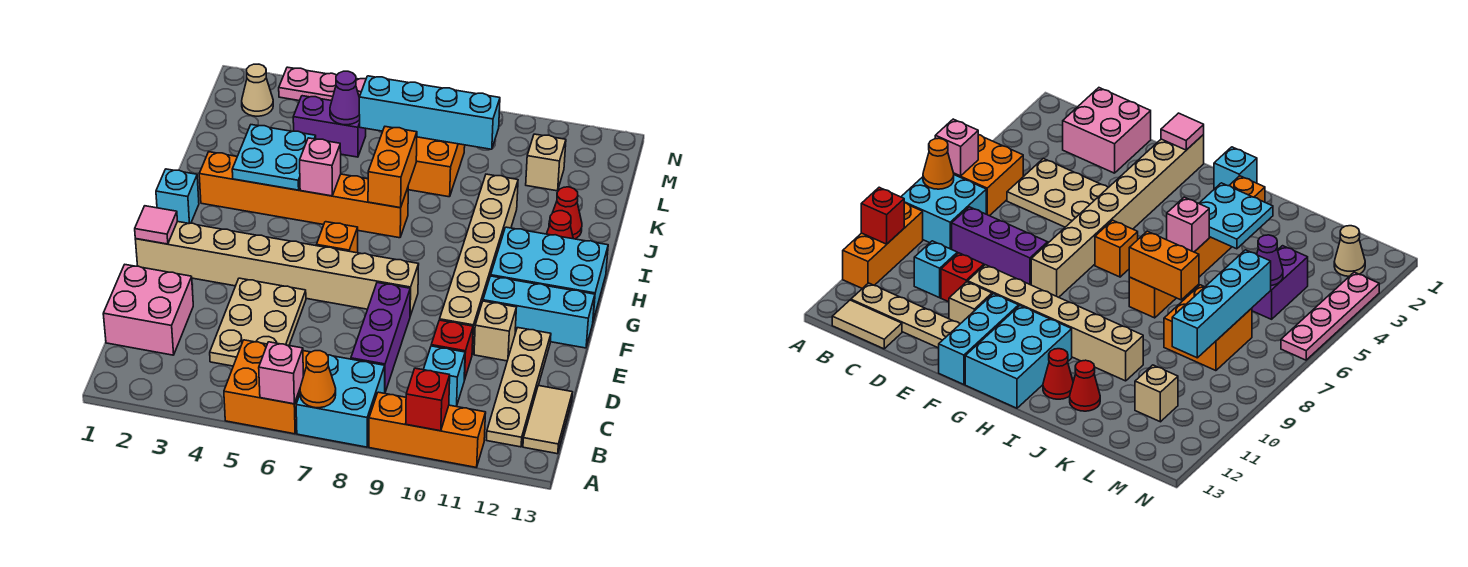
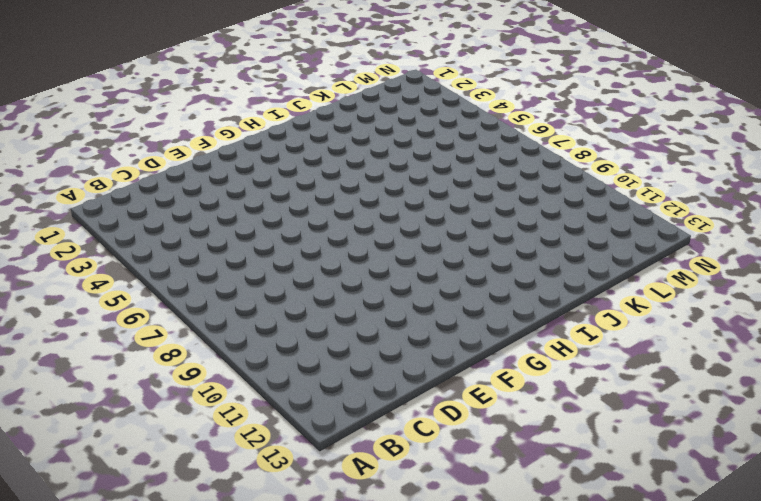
none -> orange brick A5:B6 level 1
none -> cyan brick A7:B8 level 1
none -> orange brick A9:A11 level 1
none -> tan plate B12:E12 level 1

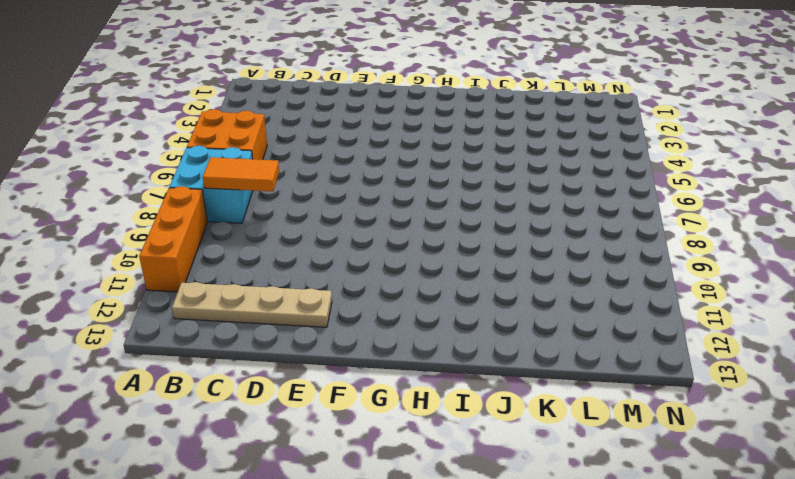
orange tile B8:C8 level 2 -> none
none -> tan tile B13:C13 level 1
none -> pink brick C1:D2 level 1
none -> tan plate C4:E5 level 1
none -> purple brick C8:E8 level 1

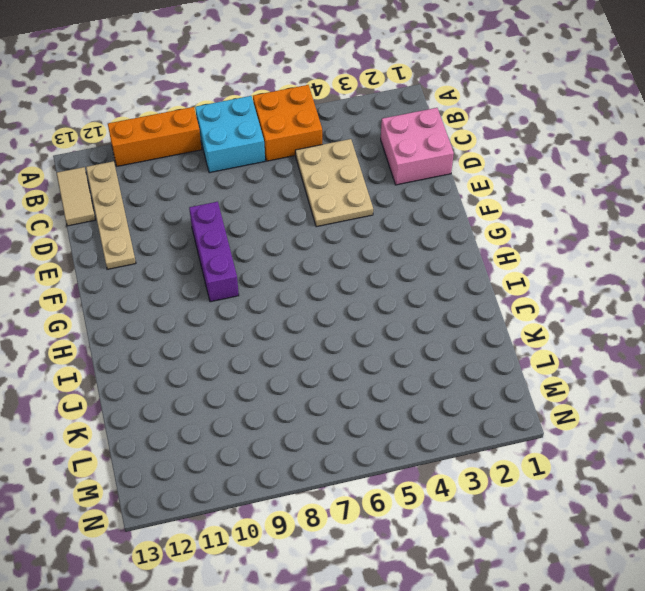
purple brick E9:G9 level 1 -> purple brick C8:E8 level 1
none -> cyan brick C10 level 1
none -> red brick D10 level 1
none -> tan brick E10:J10 level 1
none -> tan brick E11 level 1

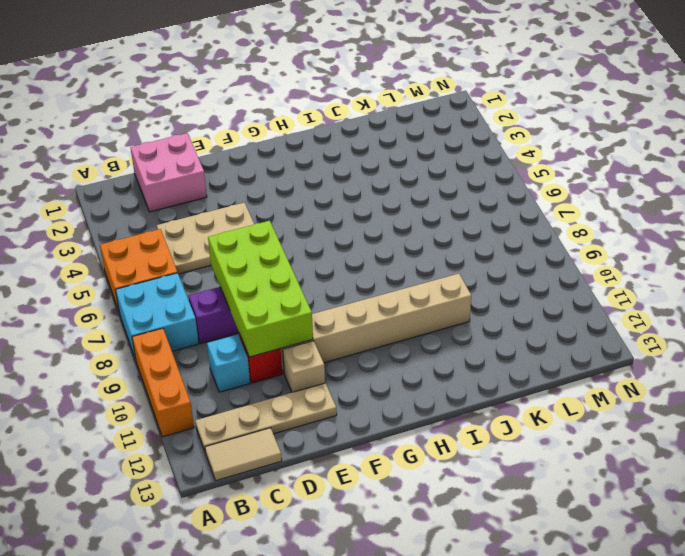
lime brick D7:E10 level 2 -> none
none -> tan brick F1:F8 level 1
none -> cyan brick F11:F13 level 1
none -> orange brick G6 level 1
none -> cyan brick G11:H13 level 1

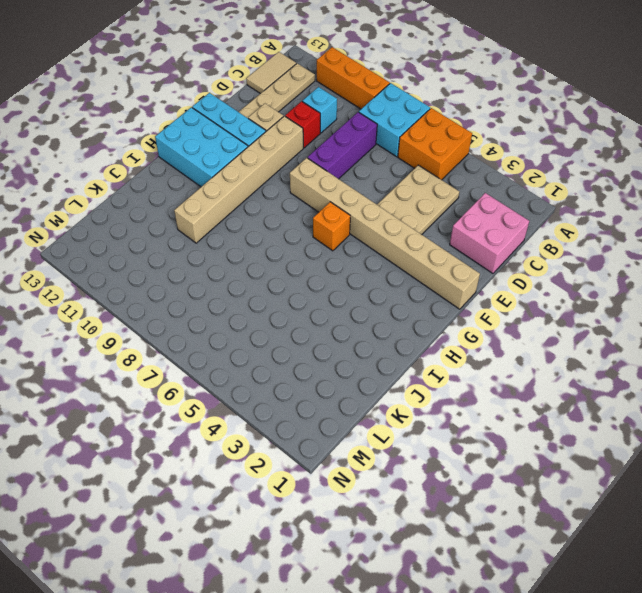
none -> cyan brick H1 level 1
none -> orange brick I2:I7 level 1
none -> red cone I12 level 1
none -> red cone J12 level 1

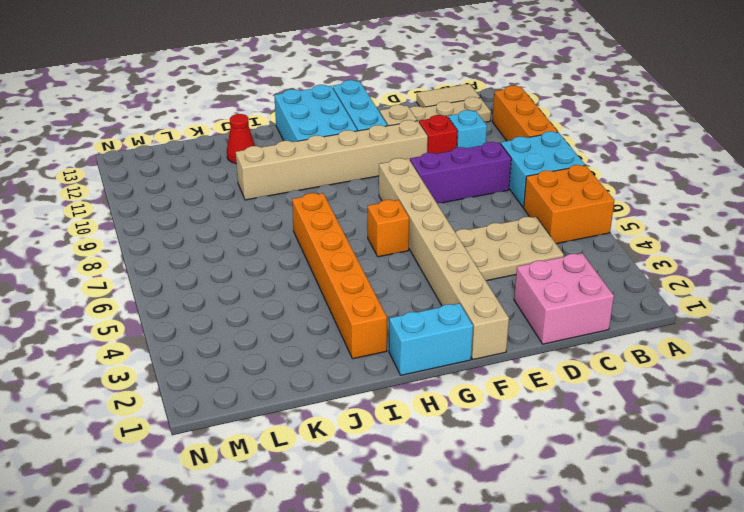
cyan brick G1:H1 level 1 -> cyan brick H1 level 1
none -> red cone I12 level 1
none -> orange brick K7:L8 level 1
none -> purple brick L4:L5 level 1
none -> tan brick L11 level 1

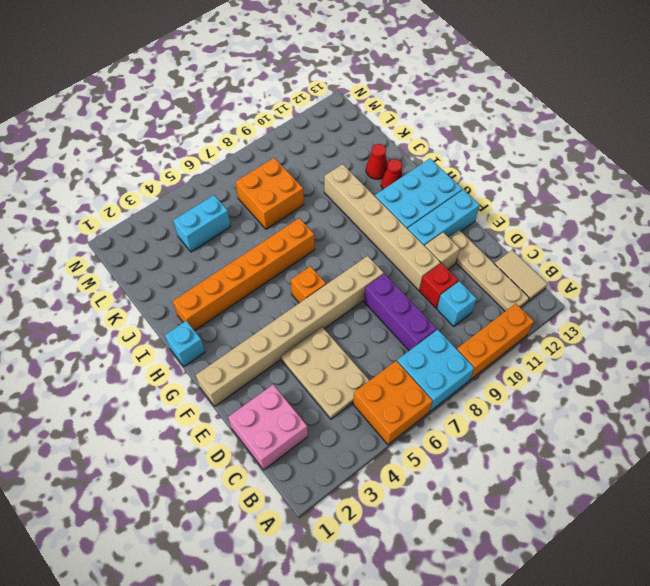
cyan brick L4:L5 level 1 -> purple brick L4:L5 level 1
none -> tan brick L11 level 1
none -> tan cone M2 level 1
none -> pink plate N3:N6 level 1
none -> pink brick A6 level 2

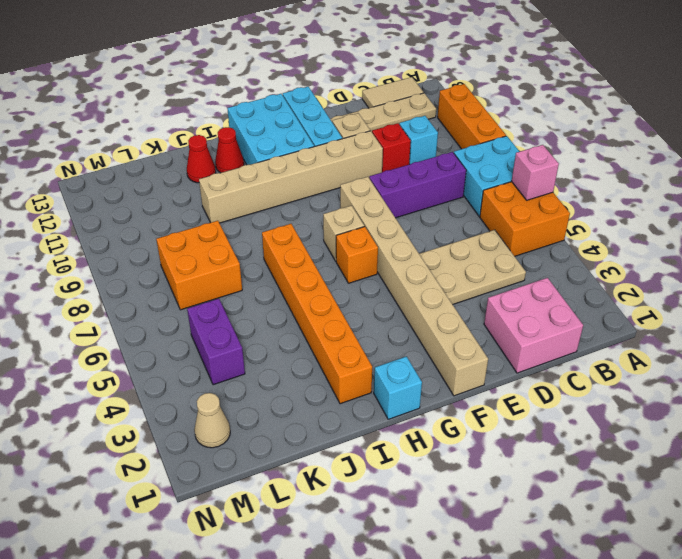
tan brick G7 level 1 -> tan brick L11 level 1
none -> pink plate N3:N6 level 1
none -> orange cone A7 level 2
none -> red brick A10 level 2
none -> pink tile F1 level 2

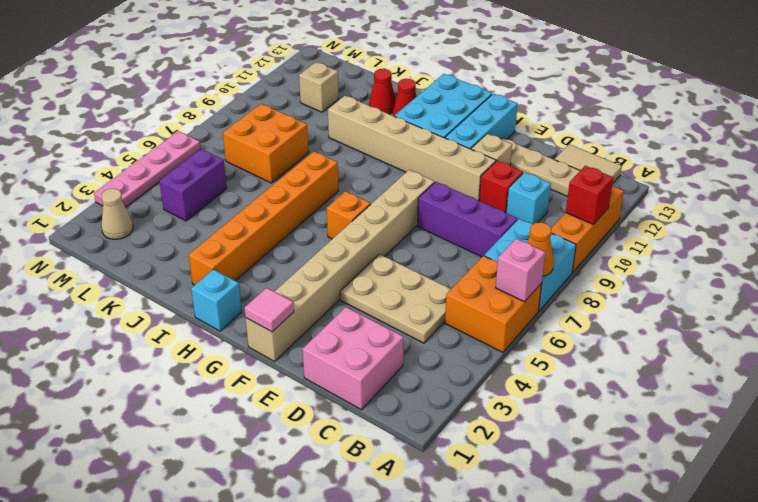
none -> cyan plate I3:J4 level 2
none -> pink brick I5 level 2
none -> orange brick I7:J7 level 2
none -> purple cone L5 level 2

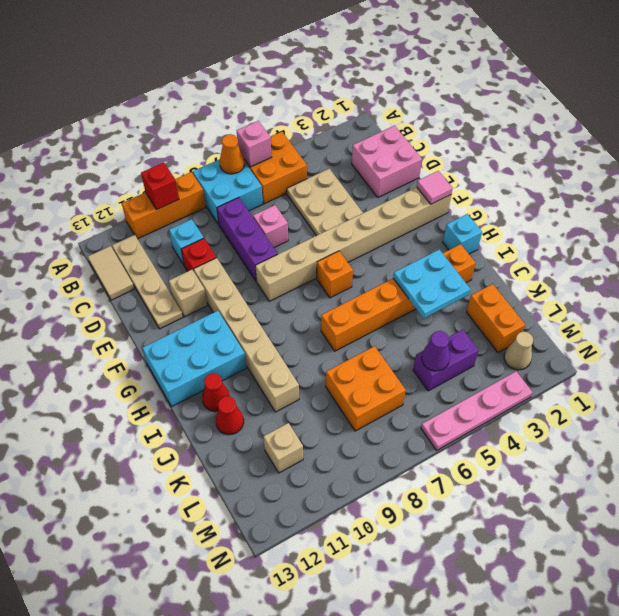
pink brick D7 level 1 -> pink brick I5 level 2
orange brick K2:L2 level 1 -> orange brick I7:J7 level 2
none -> cyan brick F11:F13 level 1
none -> cyan brick L6:L9 level 2

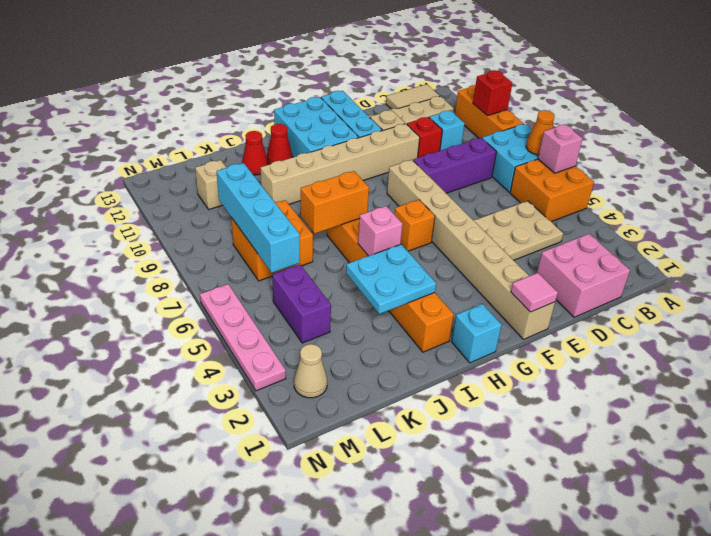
none -> purple cone L5 level 2

